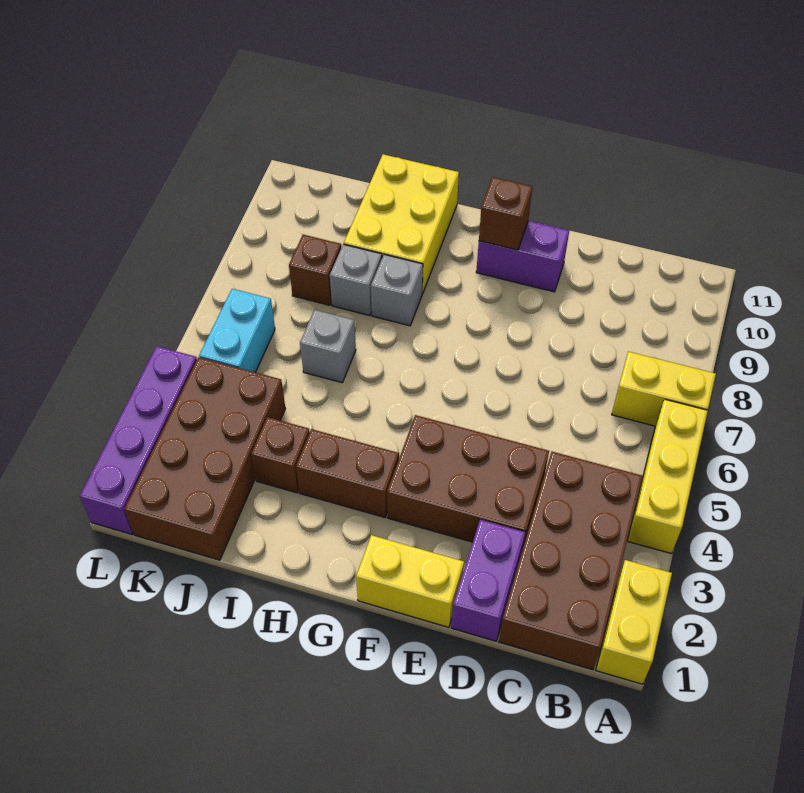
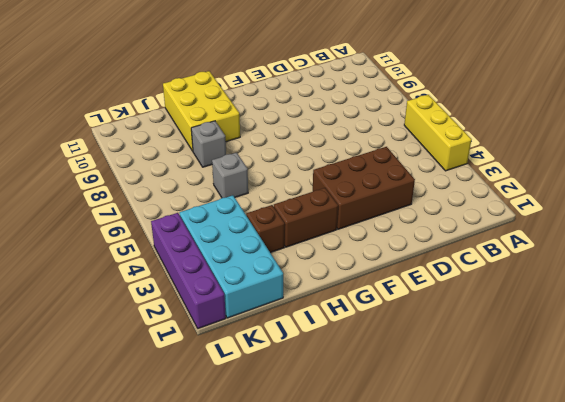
cyan brick J1:K4 level 1 -> brown brick J1:K4 level 1
none -> yellow brick A1:A2 level 1
none -> yellow brick A7:B7 level 1
none -> brown brick B1:C4 level 1

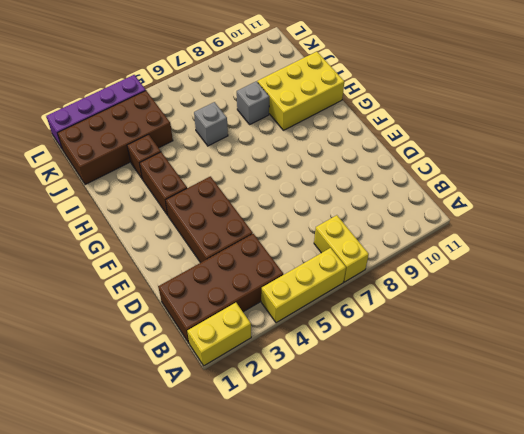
none -> purple brick D1:D2 level 1
none -> yellow brick E1:F1 level 1
none -> purple brick E10:F10 level 1

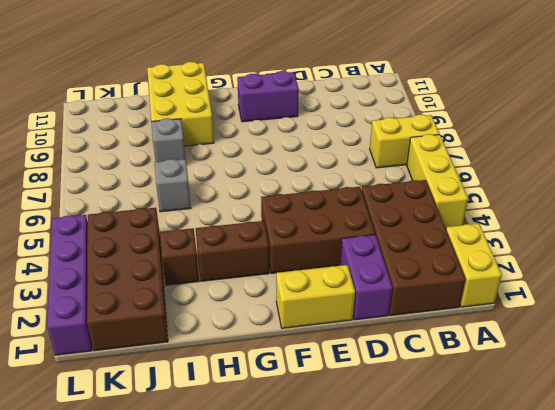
none -> grey brick H8 level 1
none -> brown brick J8 level 1
none -> cyan brick K5:K6 level 1

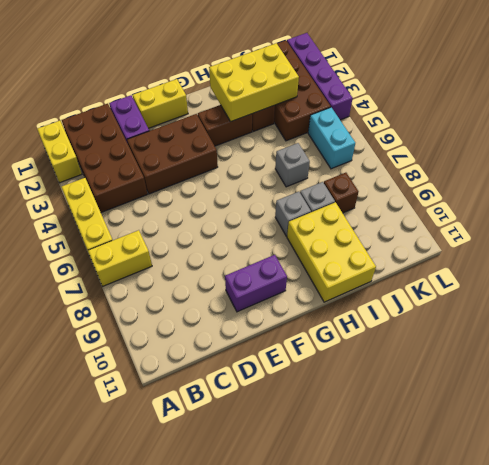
yellow brick H2:J3 level 2 -> none
none -> brown brick F10 level 2

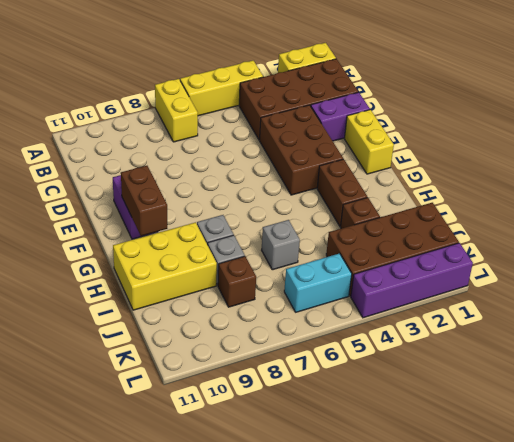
brown brick F10:G10 level 2 -> brown brick F10 level 2

